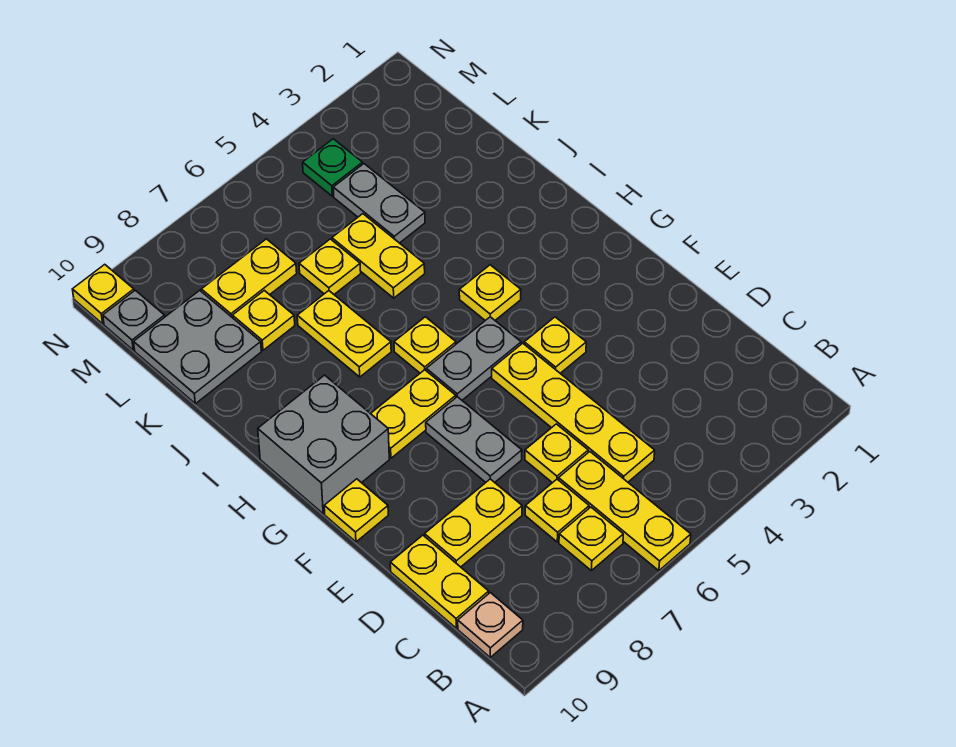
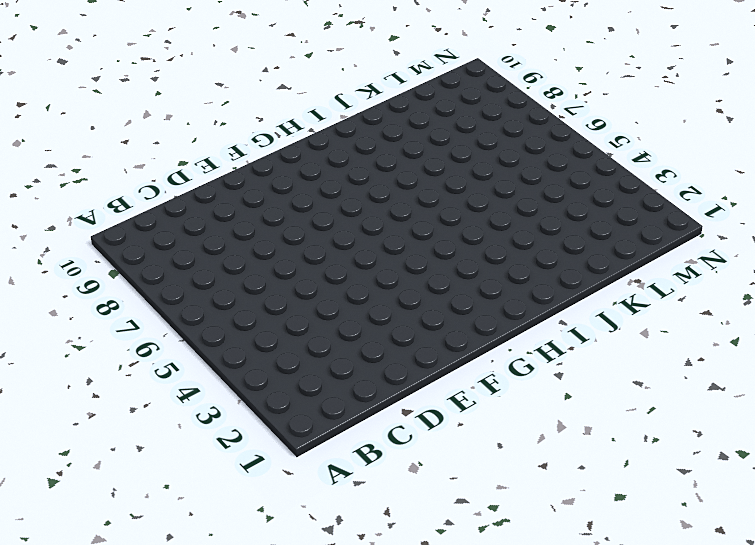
none -> yellow plate A6:C6 level 1
none -> yellow plate B7 level 1
none -> tan plate B10 level 1

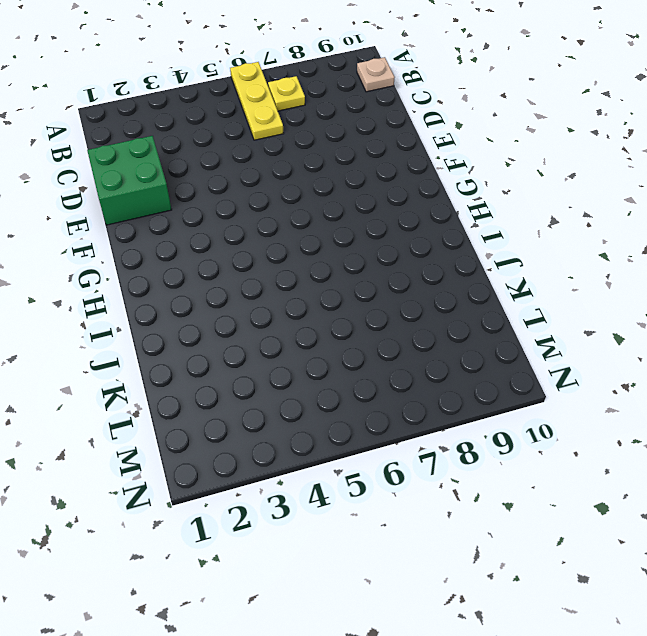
green brick D1:E2 level 1 -> none
none -> yellow plate C5:F5 level 1
none -> yellow plate C7 level 1
none -> yellow plate C10:D10 level 1

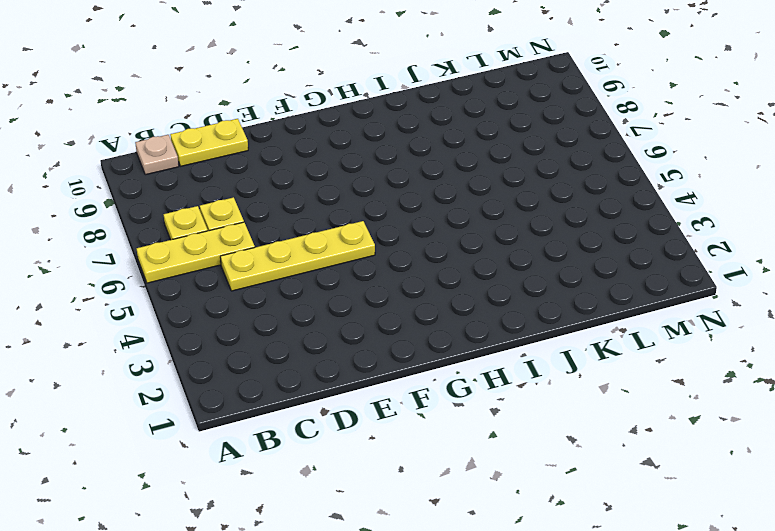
none -> yellow plate D6 level 1
none -> yellow plate D8:D9 level 1
none -> grey plate E7:F7 level 1

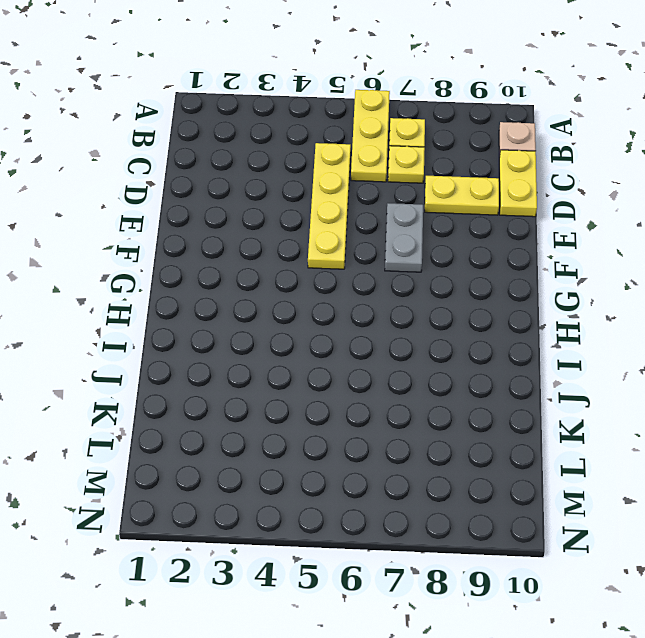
none -> yellow plate D6 level 1
none -> yellow plate F4 level 1
none -> yellow plate F10 level 1

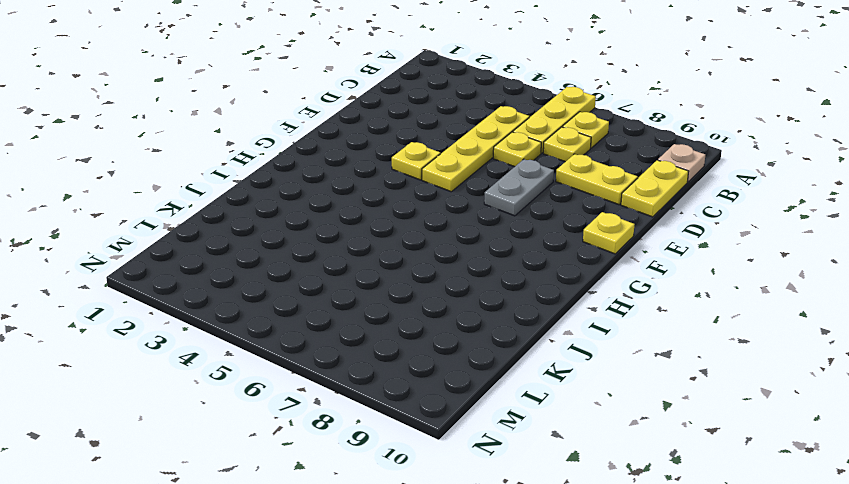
none -> grey plate G5:G6 level 1
none -> yellow plate G7:G8 level 1
none -> grey brick G9:H10 level 1

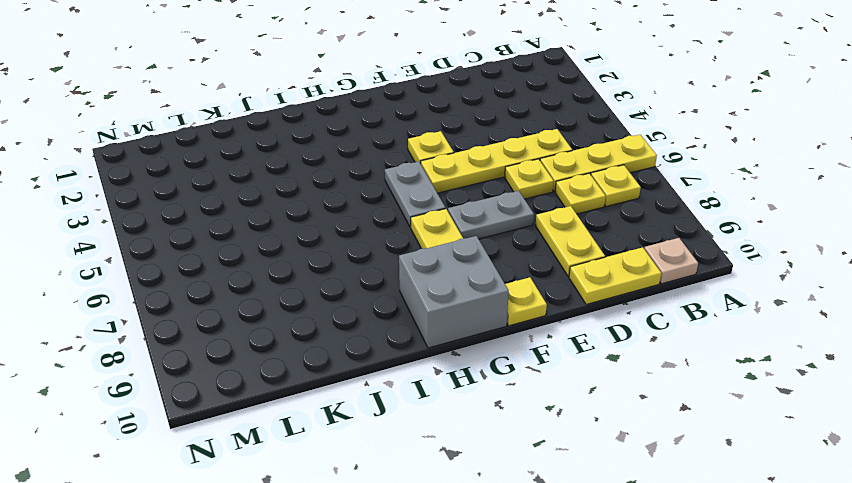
none -> yellow plate H4 level 1
none -> yellow plate H6 level 1
none -> yellow plate I7:J7 level 1

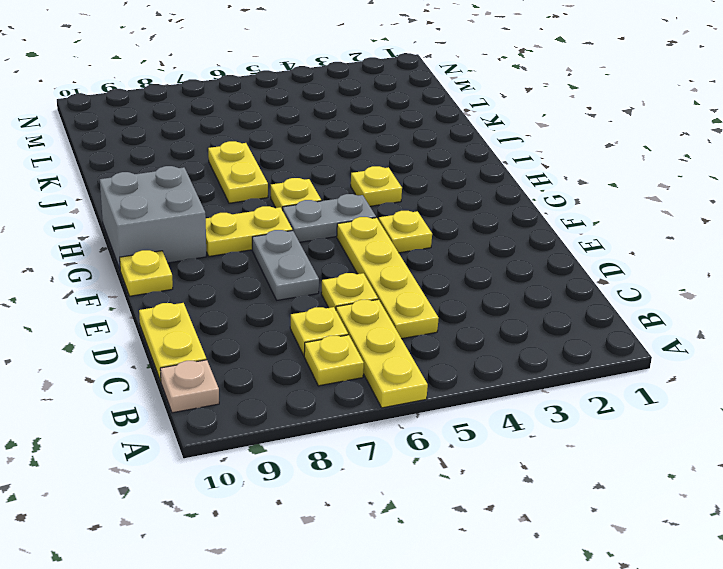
none -> yellow plate D8:D9 level 1
none -> yellow plate J5:K5 level 1
none -> grey plate K4:L4 level 1

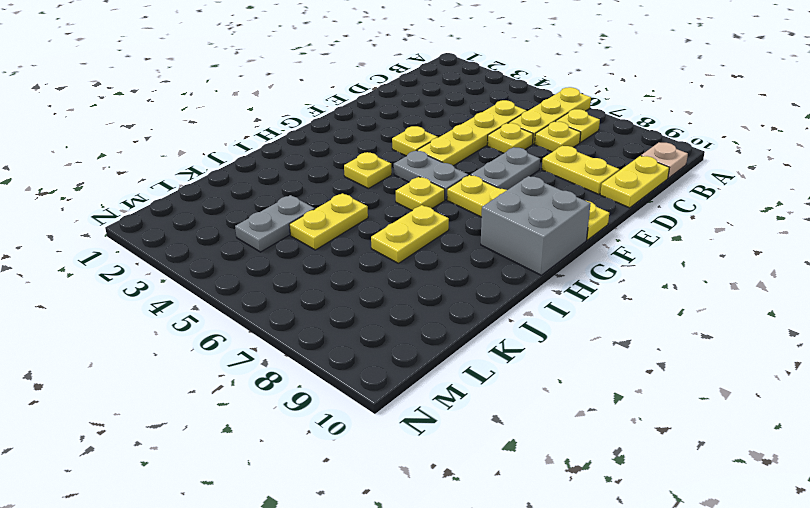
none -> yellow plate K6 level 1
none -> yellow plate K8 level 1
none -> grey plate K9:L10 level 1

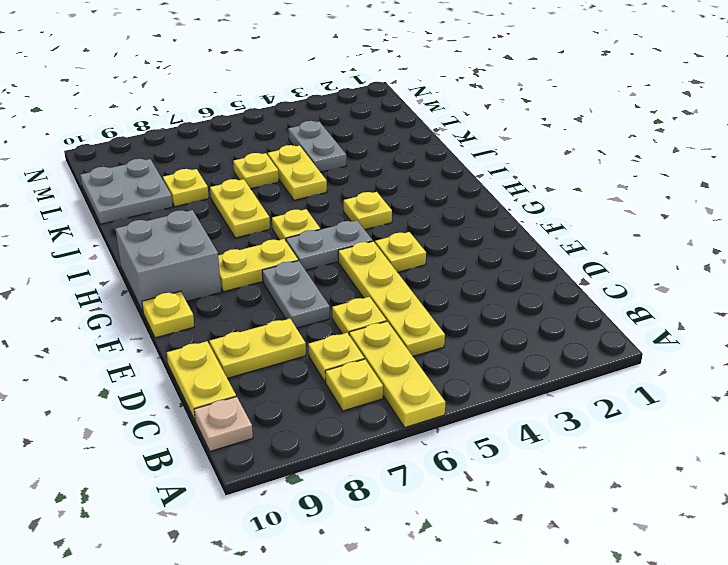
none -> yellow plate L7:L8 level 1
none -> green plate M4 level 1
none -> grey plate M10 level 1

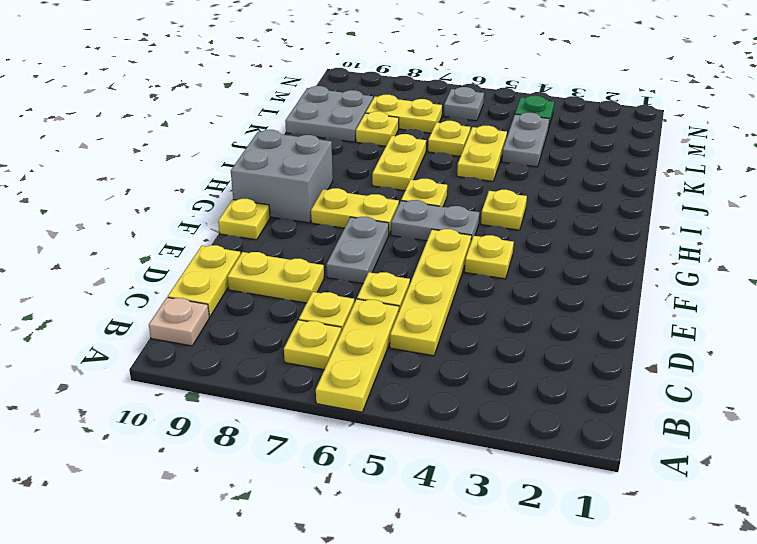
grey plate M6 level 1 -> grey plate M10 level 1
none -> yellow plate N10 level 1

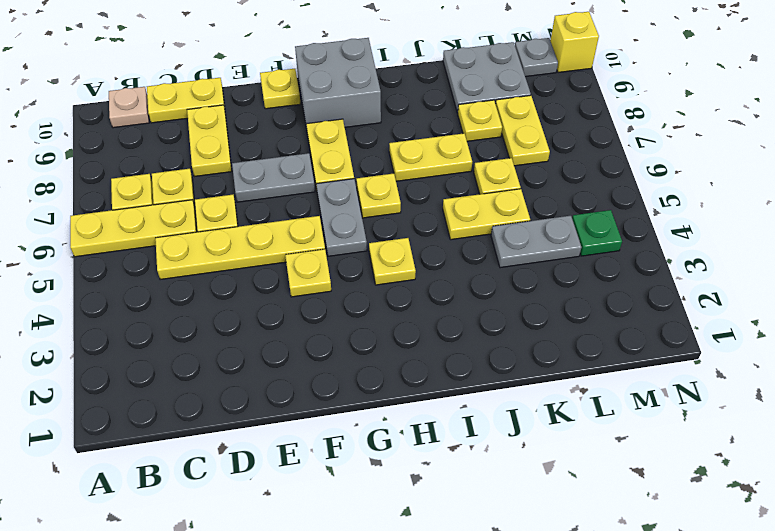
yellow brick N10 level 1 -> yellow plate N10 level 1

